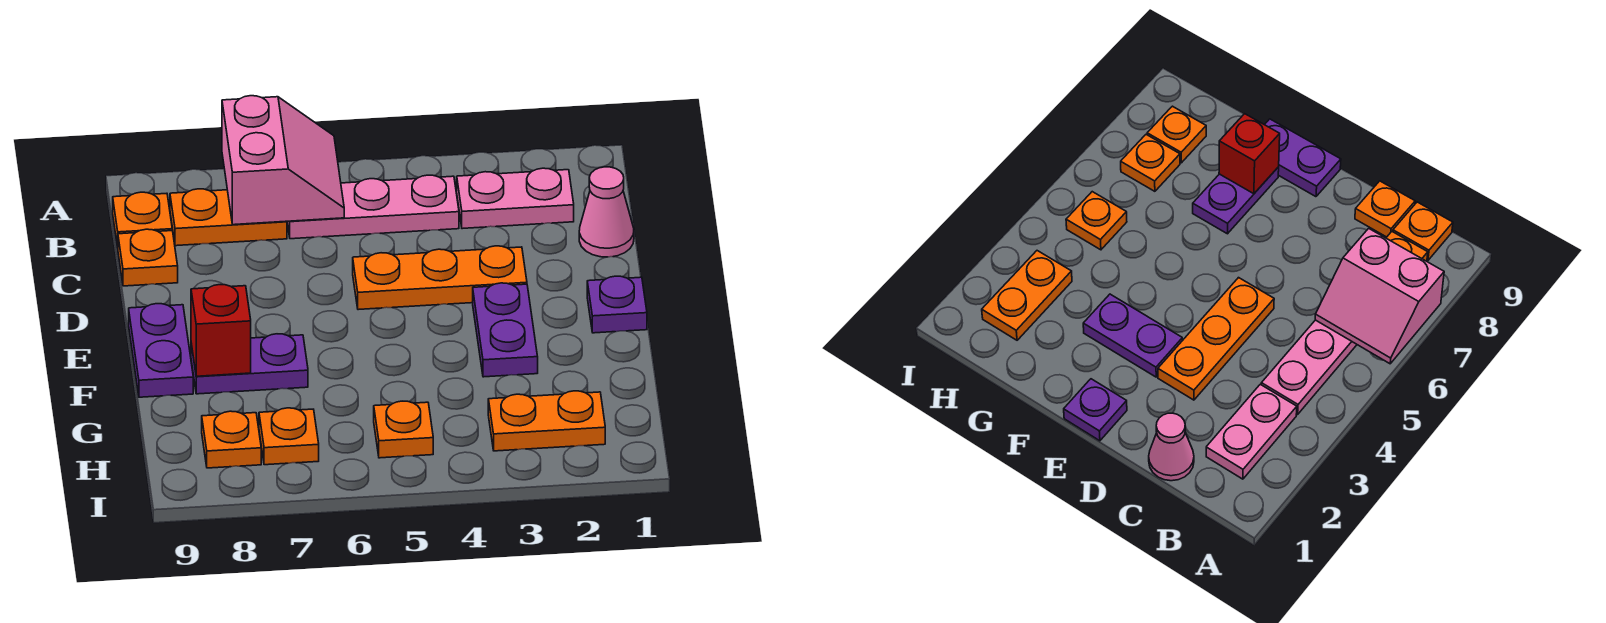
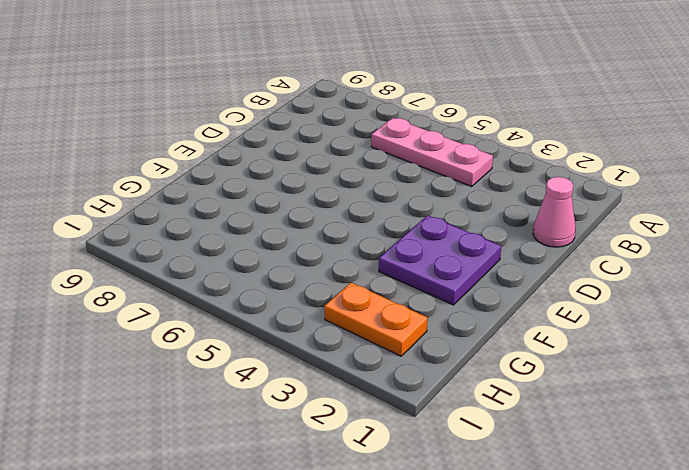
purple plate E2:F3 level 1 -> purple plate E3:F3 level 1
none -> pink plate B2:B3 level 1
none -> orange plate B7:B8 level 1
none -> orange plate B9 level 1

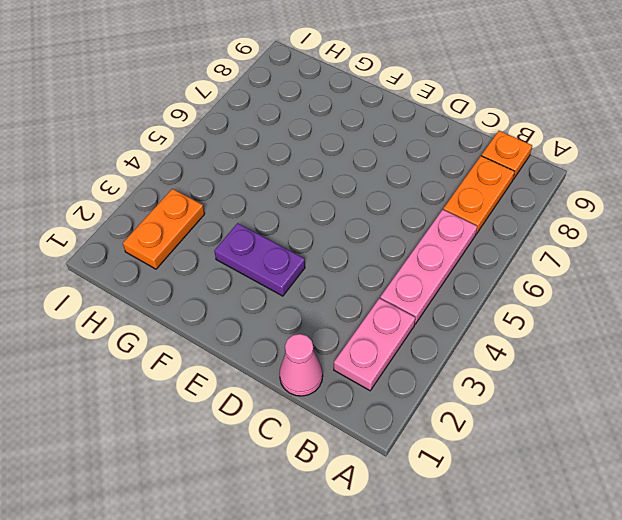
none -> orange plate C9 level 1
none -> orange plate D3:D5 level 1
none -> purple plate E1 level 1

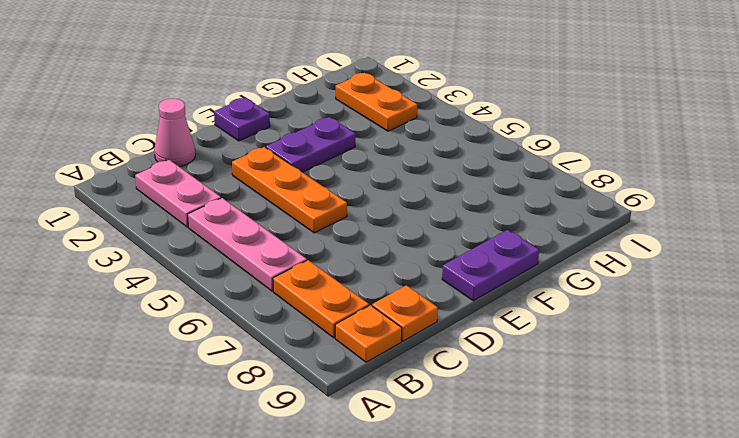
none -> purple plate F7:F8 level 1
none -> orange plate H5 level 1
none -> orange plate H7 level 1

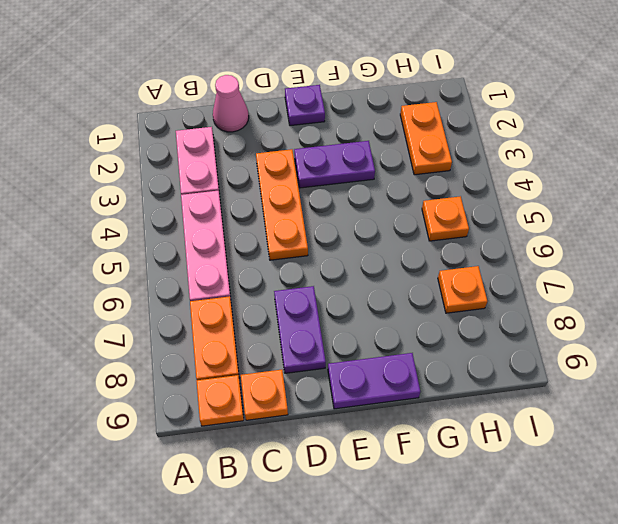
purple plate D7:D8 level 1 -> purple plate F7:F8 level 1
none -> orange plate H8 level 1
none -> pink slope A6:B7 level 2 top 7
none -> red brick F8 level 2

